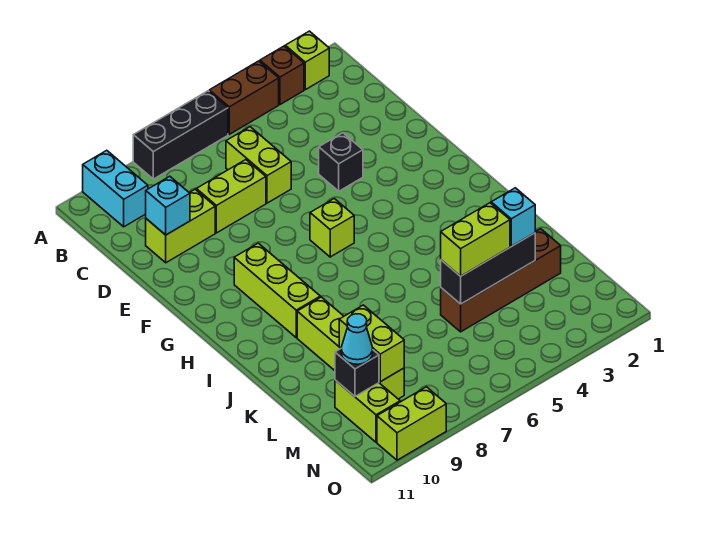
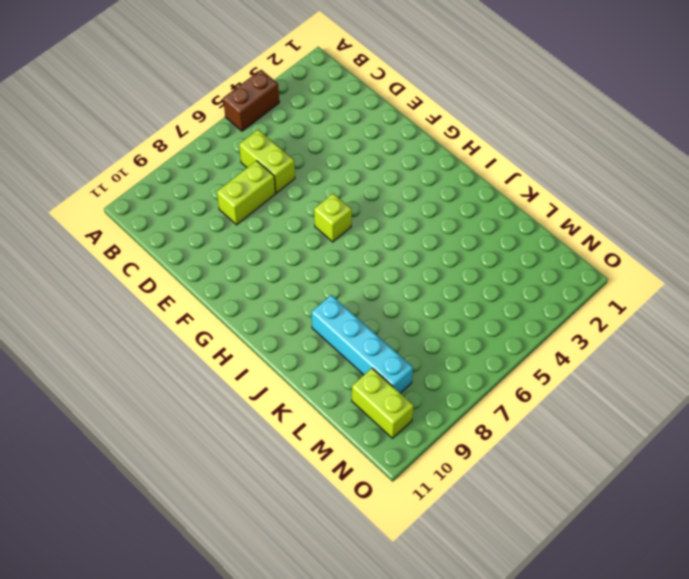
cyan brick J9:M9 level 1 -> lime brick J9:M9 level 1
none -> lime brick A2 level 1
none -> brown brick A3 level 1
none -> black brick A6:A8 level 1

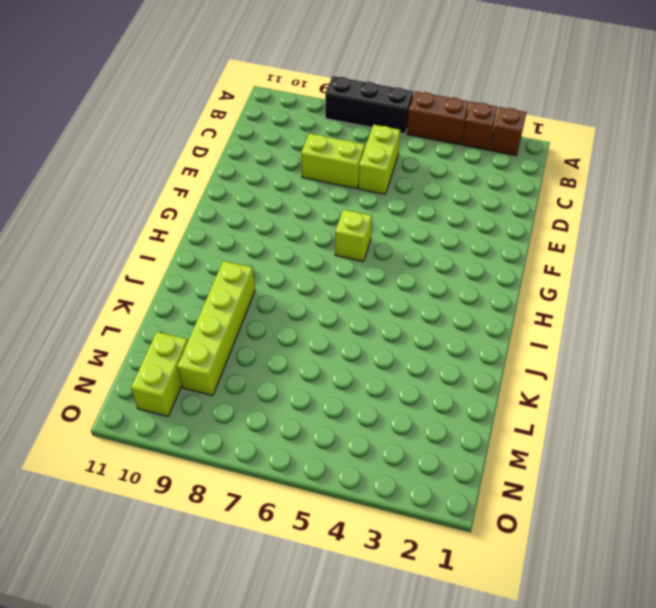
brown brick A2 level 1 -> lime brick A2 level 1
none -> cyan brick A10:B10 level 1
none -> lime brick D9:D10 level 1
none -> black brick E4 level 1

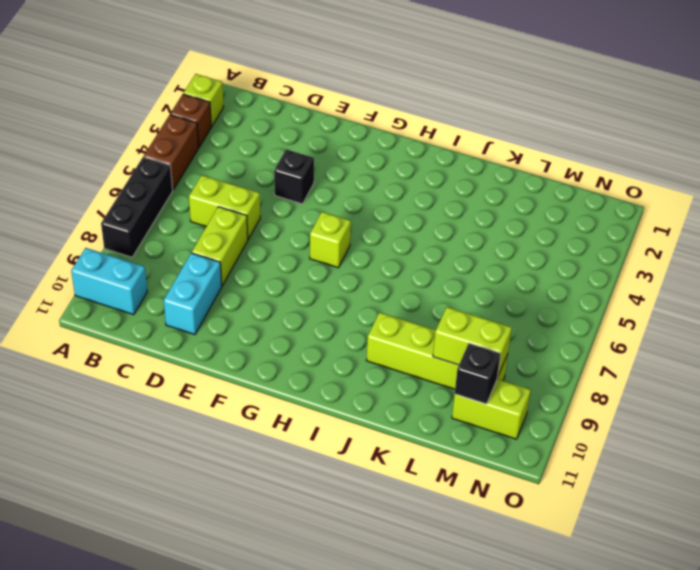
cyan brick D9:D10 level 1 -> lime brick D9:D10 level 1
none -> lime brick G9:I9 level 1
none -> brown brick L2:L5 level 1
none -> lime brick O9:O10 level 1

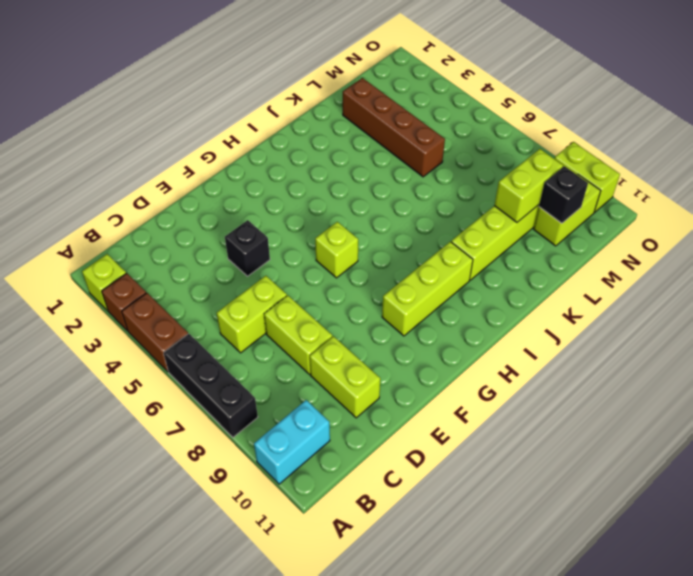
none -> cyan brick D10 level 2
none -> black brick L3:L5 level 2
none -> cyan brick L3 level 3

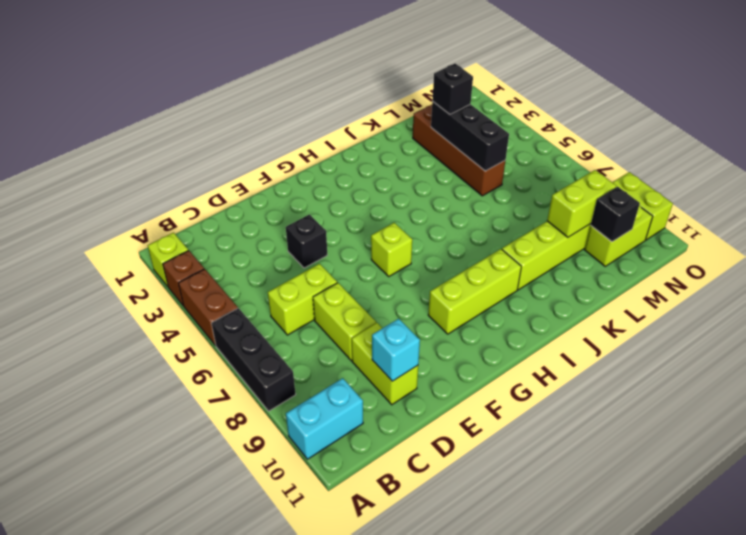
black brick L3 level 3 -> cyan brick L3 level 3
none -> lime brick L4:L5 level 3
none -> cyan cone M10 level 3

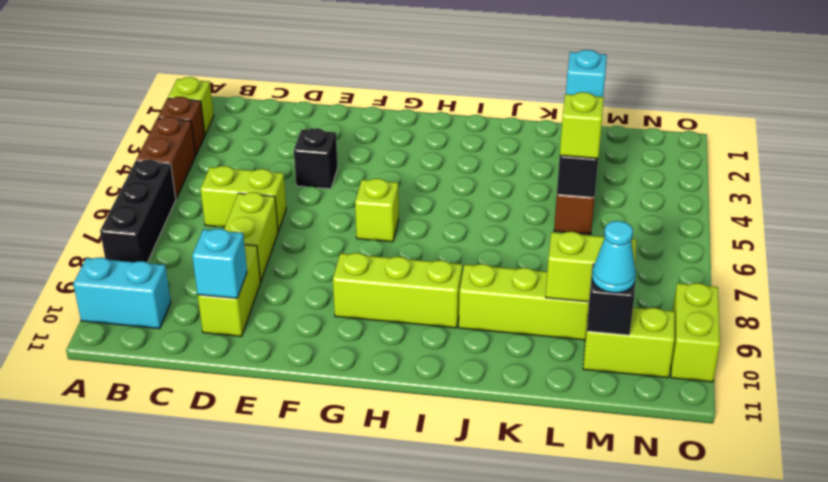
lime brick L5 level 3 -> lime brick L4:L5 level 3

